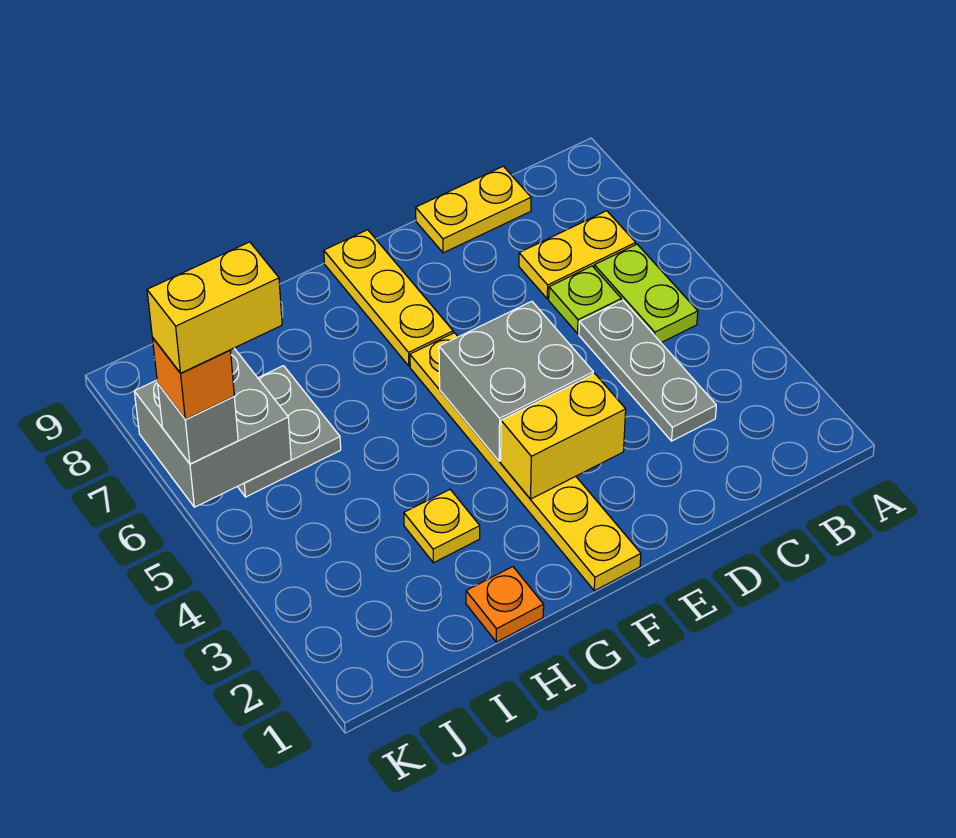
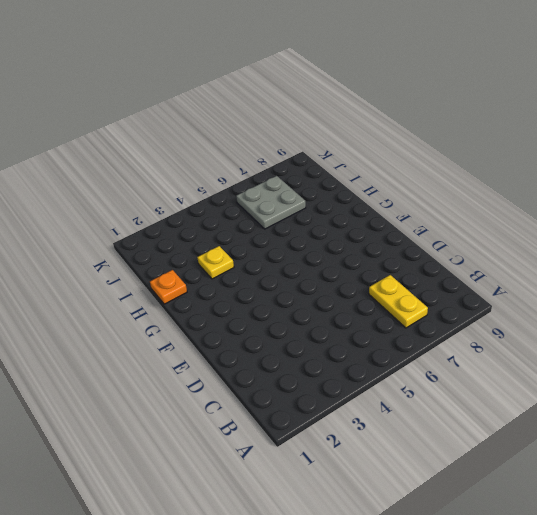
none -> lime plate B5:B6 level 1
none -> grey plate C3:C5 level 1
none -> lime plate C6 level 1

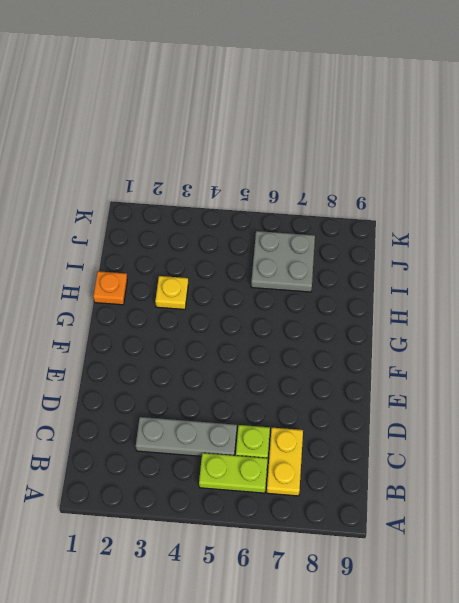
none -> yellow plate C9:D9 level 1
none -> yellow plate F1:F6 level 1
none -> yellow plate F7:F9 level 1

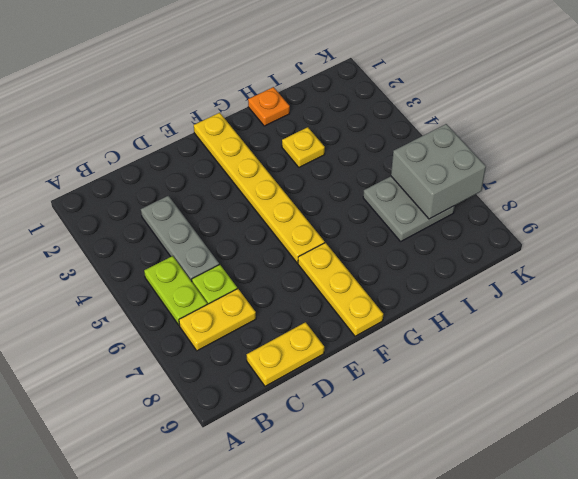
none -> yellow brick E3:F3 level 2
none -> grey brick E4:F5 level 2
none -> grey brick K6 level 3

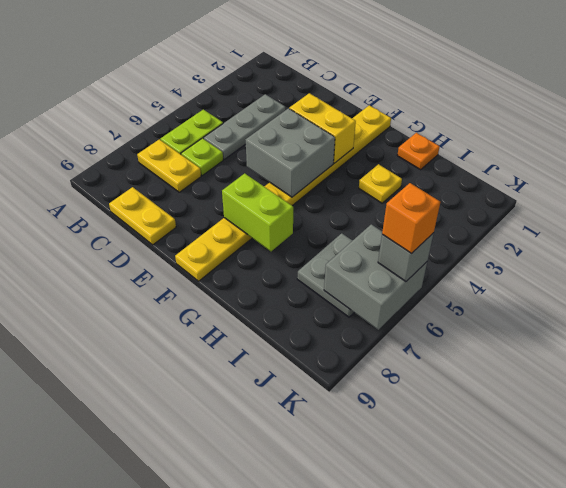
lime brick F7:G7 level 2 -> none
none -> yellow brick J6:K6 level 5

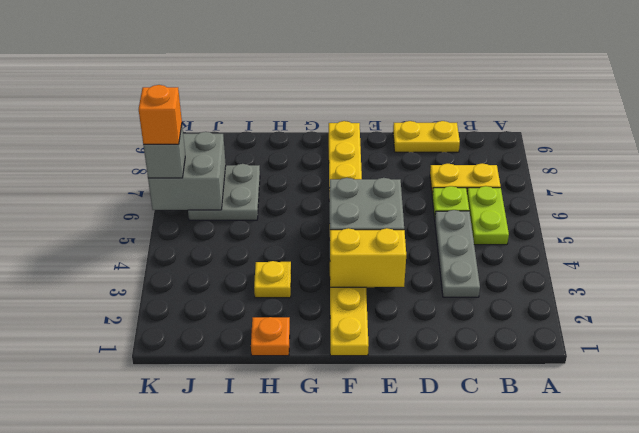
none -> yellow brick J6:K6 level 5

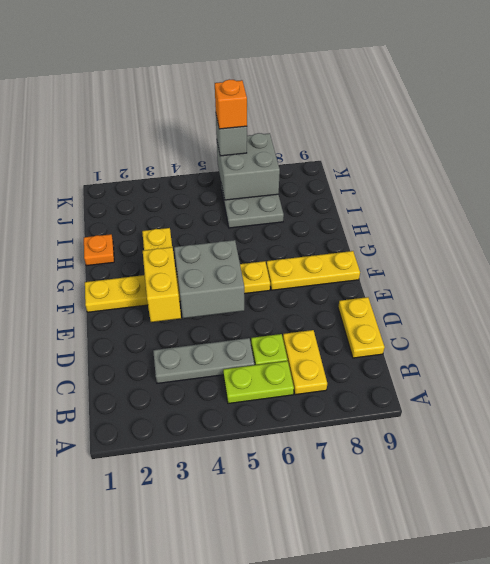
none -> yellow brick J6:K6 level 5

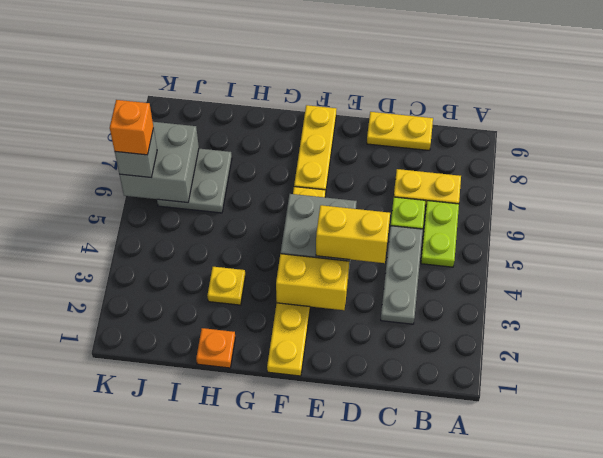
yellow brick D4:E4 level 3 -> yellow brick J6:K6 level 5

